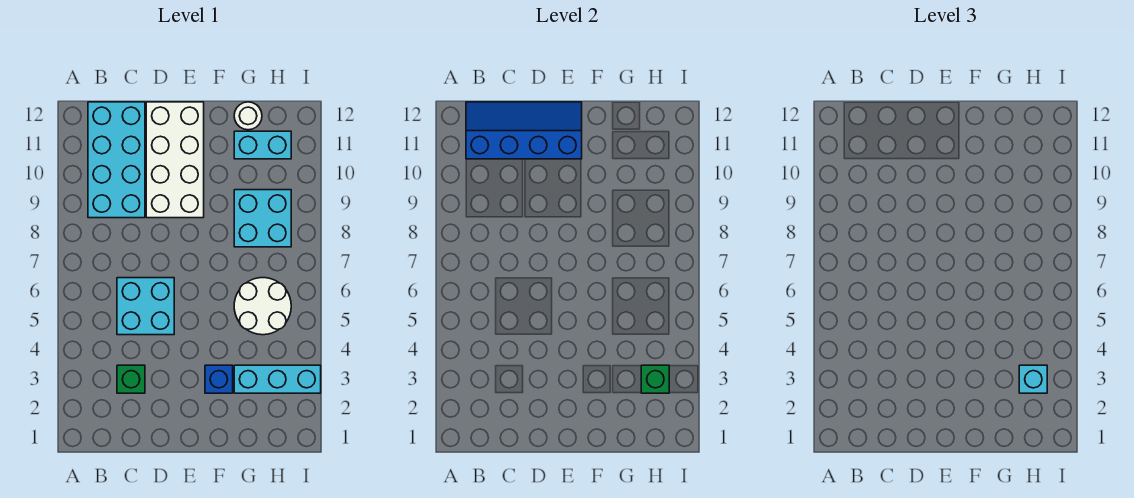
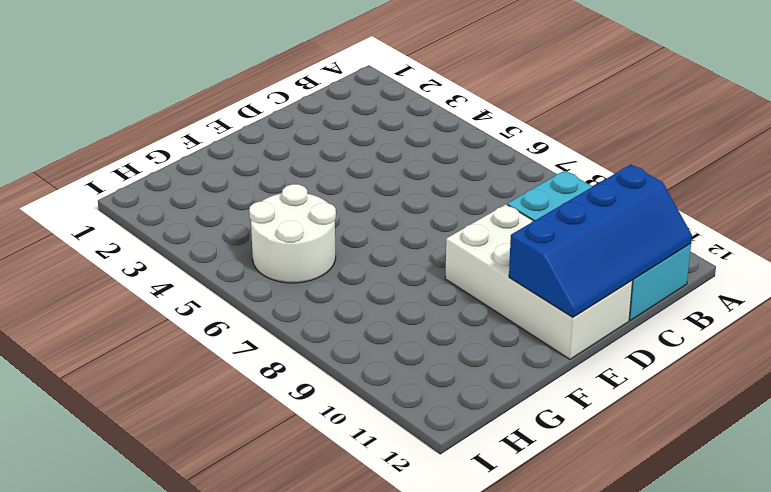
none -> green brick C3 level 1
none -> cyan brick C5:D6 level 1
none -> blue brick F3 level 1

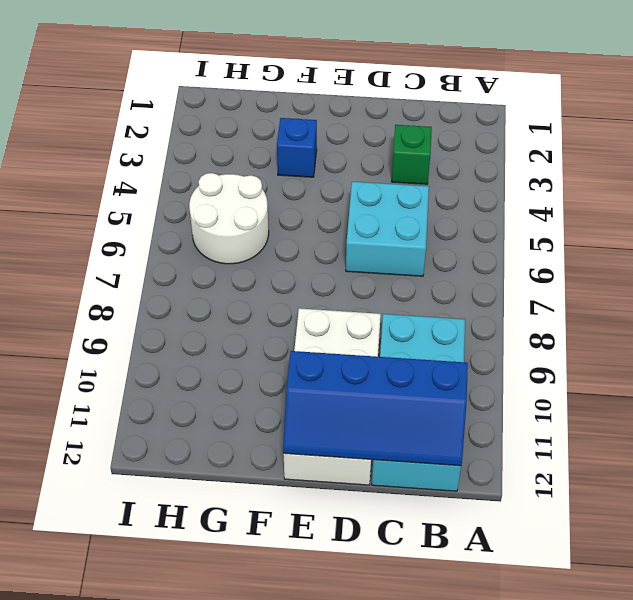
none -> cyan brick G3:I3 level 1
none -> cyan brick G8:H9 level 1
none -> cyan brick G11:H11 level 1

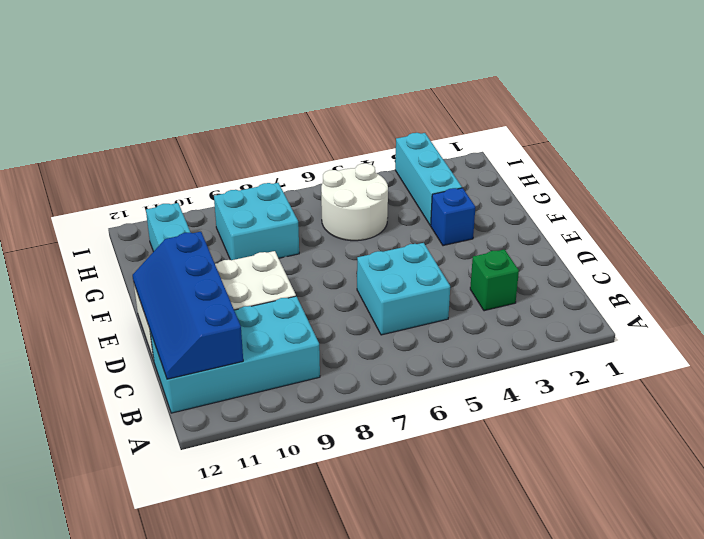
none -> white round brick G12 level 1
none -> green brick H3 level 2
none -> cyan brick H3 level 3

